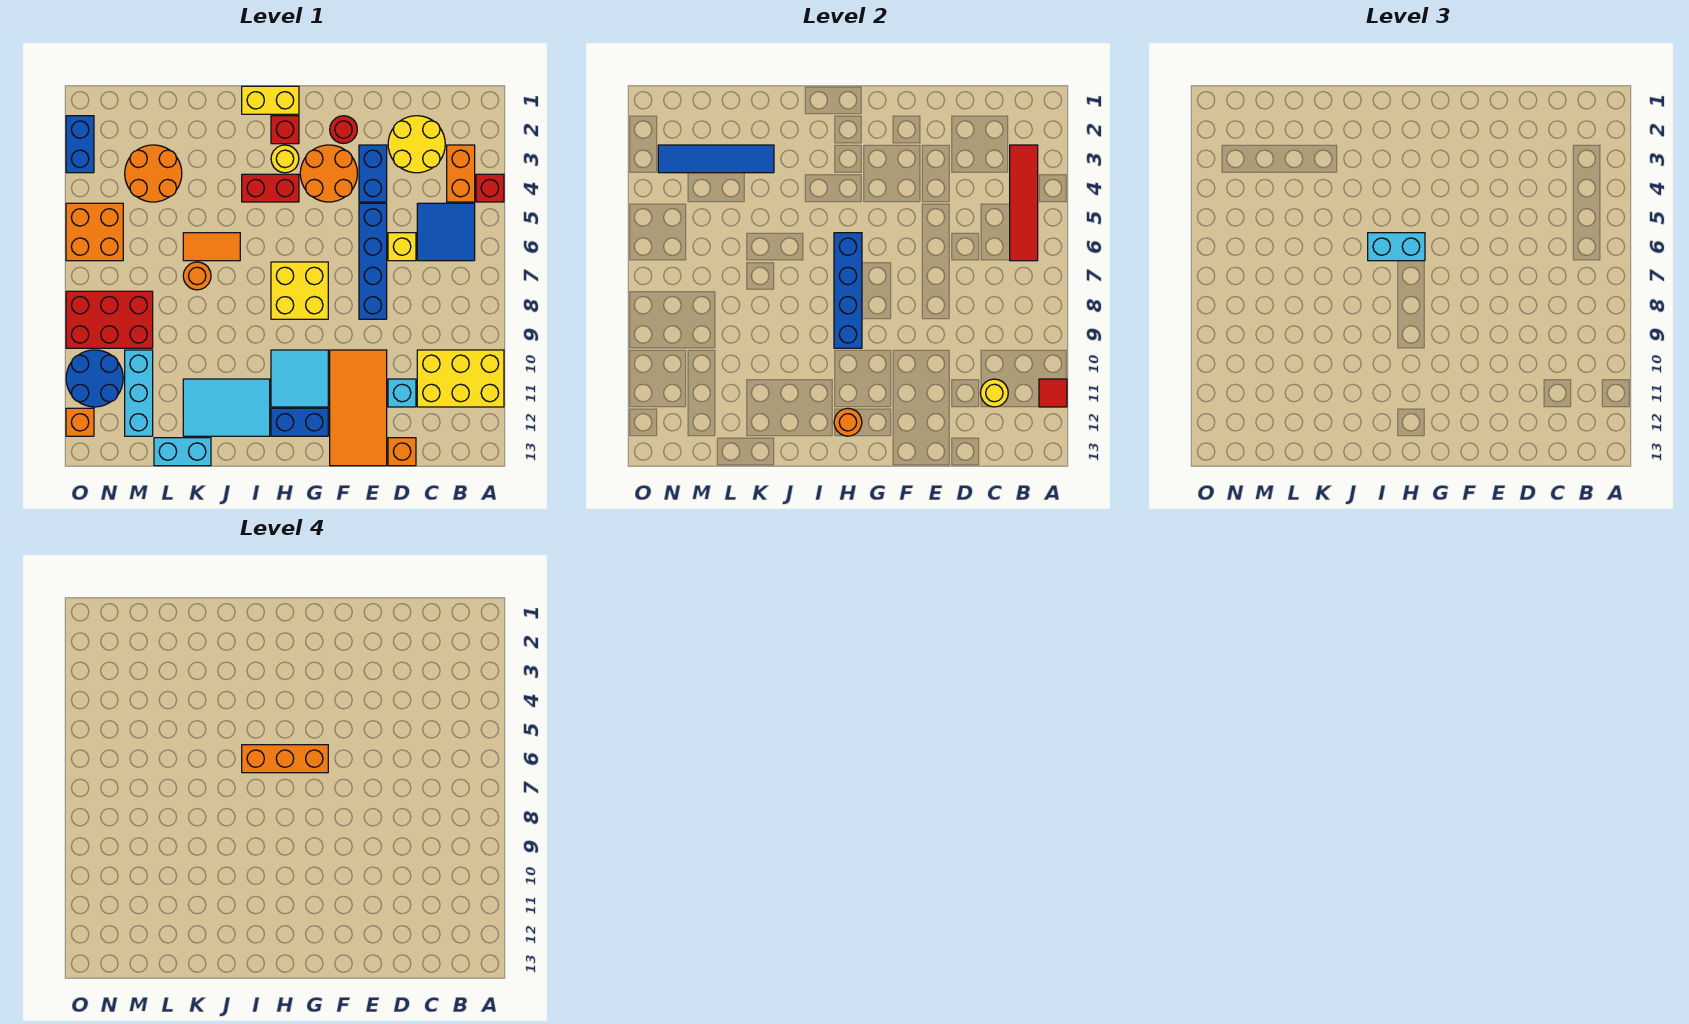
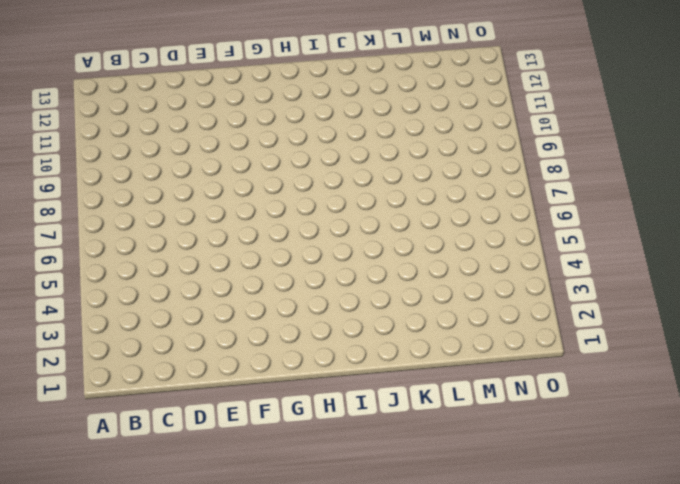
none -> red brick A4 level 1
none -> yellow brick A10:C11 level 1
none -> orange brick B3:B4 level 1
none -> blue tile B5:C6 level 1

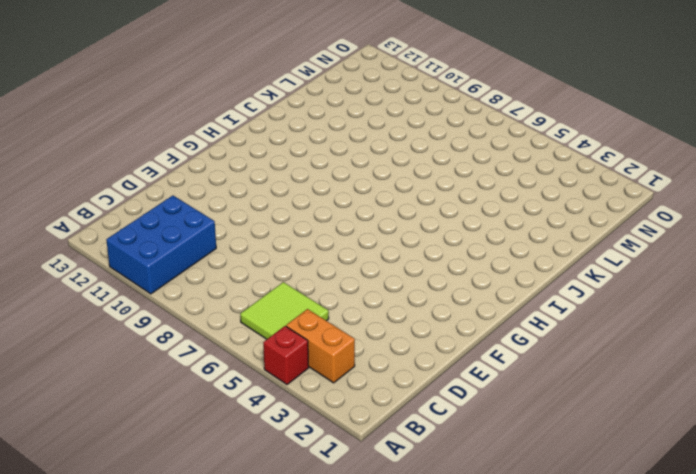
blue brick A10:C11 level 1 -> yellow brick A10:C11 level 1
lime tile B5:C6 level 1 -> blue tile B5:C6 level 1
none -> yellow round brick C2:D3 level 1
none -> yellow brick D6 level 1
none -> cyan brick D11 level 1
none -> orange brick D13 level 1

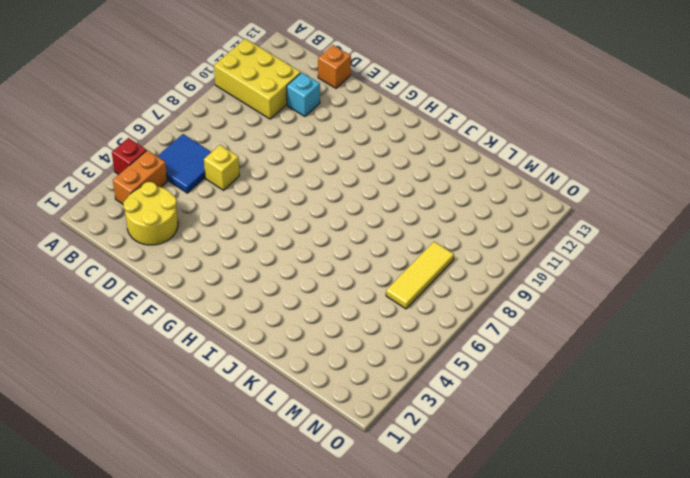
yellow tile M6:M8 level 1 -> red brick M8:O9 level 1
none -> blue brick E3:E4 level 1
none -> blue brick E5:E8 level 1
none -> orange tile E10:F13 level 1
none -> red round brick F2 level 1

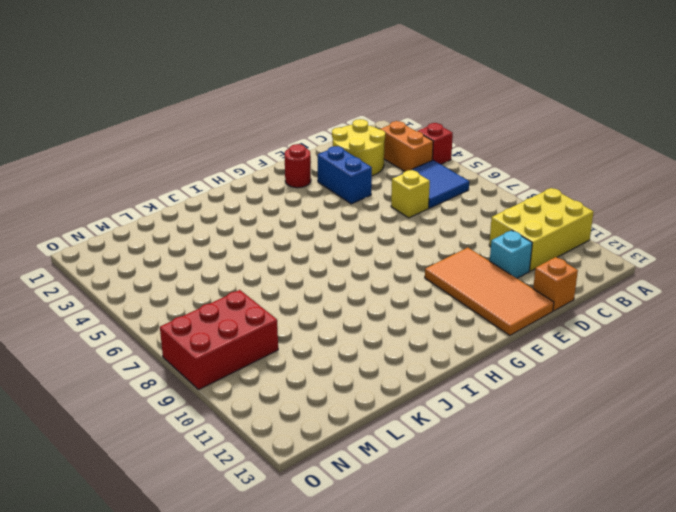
none -> blue brick E5:E8 level 1
none -> orange round brick F3:G4 level 1
none -> yellow brick G7:H8 level 1
none -> cyan tile G10:H11 level 1

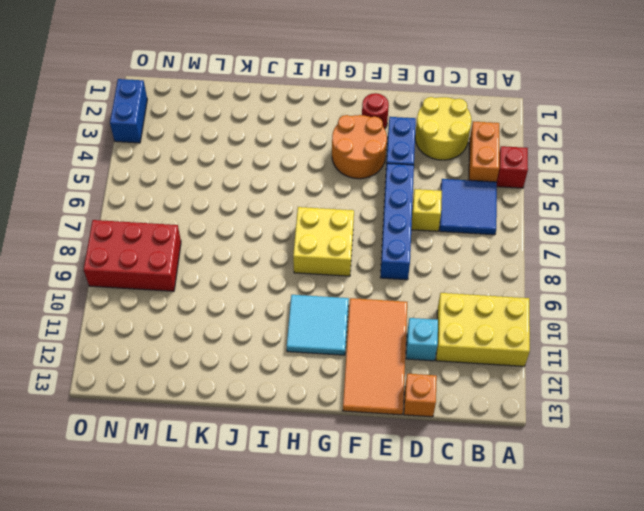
none -> blue brick G12:H12 level 1
none -> yellow brick H1:I1 level 1
none -> red brick H2 level 1
none -> yellow round brick H3 level 1

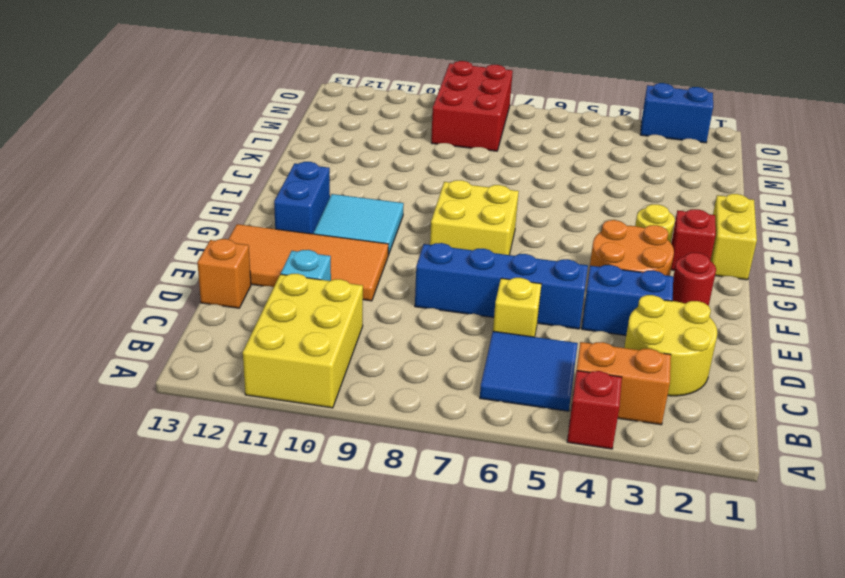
none -> red brick H4:I4 level 1
none -> cyan tile I11:K12 level 1
none -> orange tile J6:K6 level 1
none -> orange round brick K7 level 1

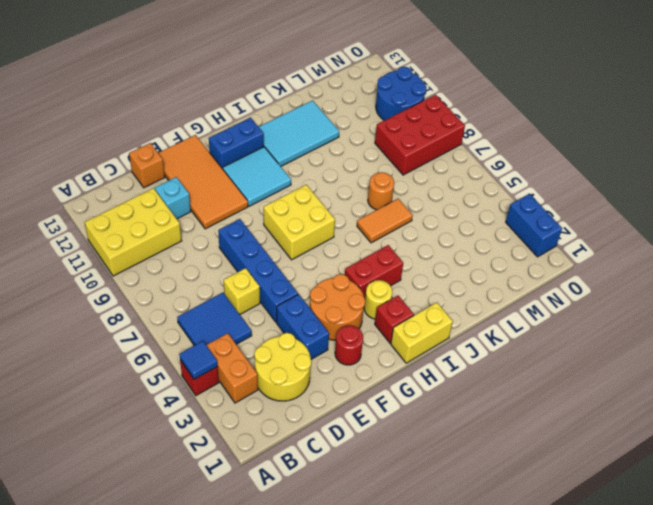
blue tile A4 level 2 -> none
none -> cyan brick K13:L13 level 1
none -> orange round brick L3:M4 level 1
none -> cyan brick M10:M12 level 1
none -> orange brick N5:O6 level 1

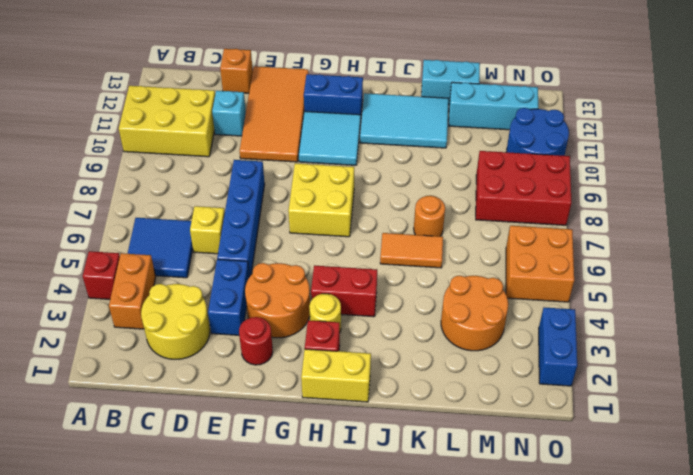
cyan brick L12:N12 level 1 -> cyan brick M10:M12 level 1
none -> orange brick O12 level 1
none -> red tile A11 level 2
none -> red tile B3:B6 level 2
none -> yellow round brick C11 level 2

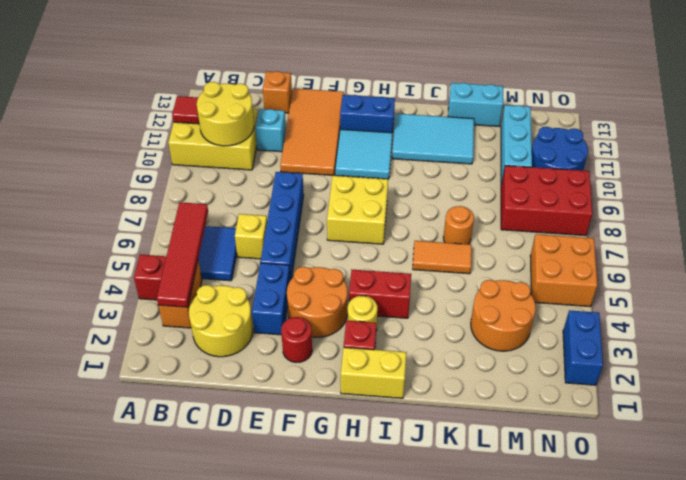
yellow round brick B10:C11 level 2 -> yellow round brick C11 level 2
none -> orange brick O12 level 1
none -> blue brick H6:H9 level 2
none -> orange round brick H12 level 2
none -> blue tile K3:N3 level 2

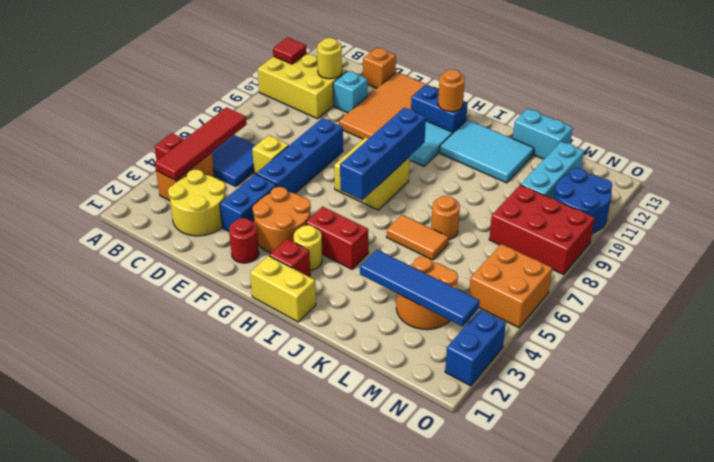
none -> orange brick O12 level 1
none -> cyan brick H6:I6 level 3
none -> orange brick G6:I6 level 4

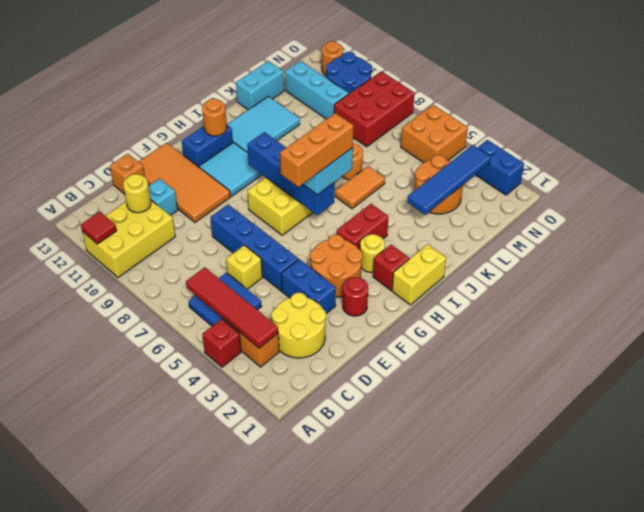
orange round brick O12 level 1 -> orange brick O12 level 1

